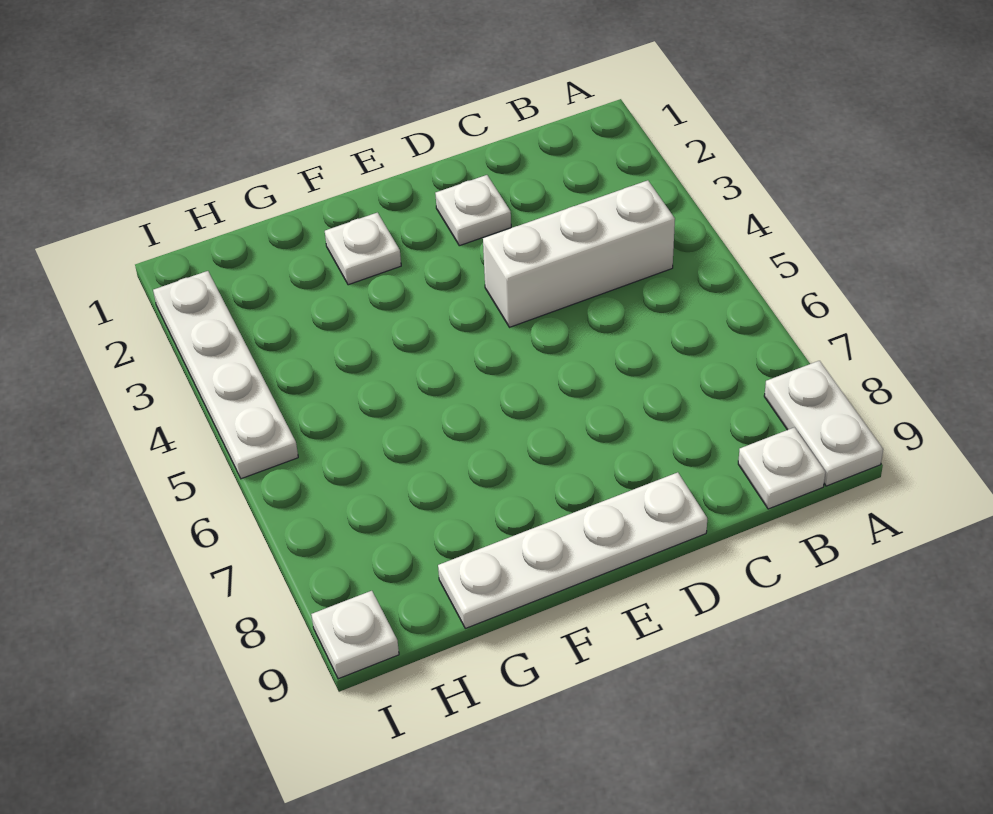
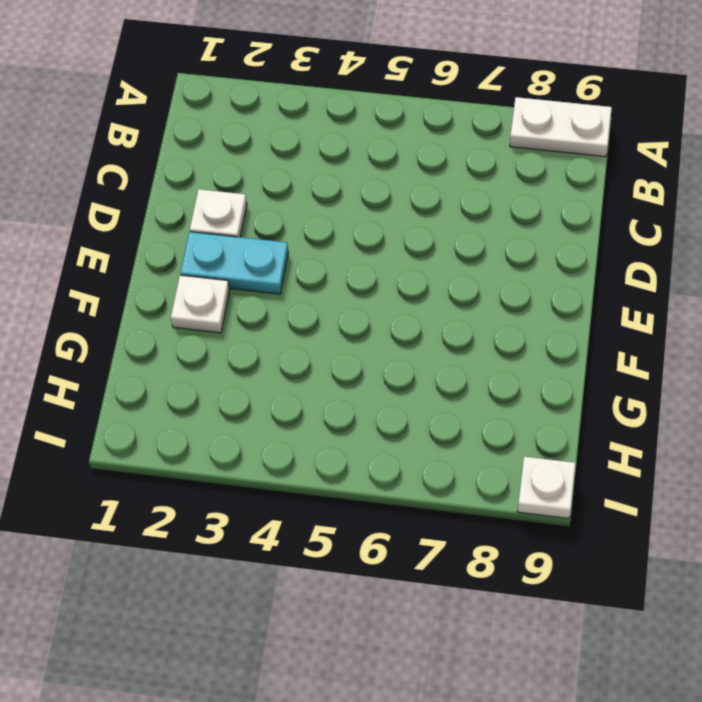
cyan plate E2:E3 level 1 -> none
none -> white brick B4:D4 level 1
none -> white plate B9 level 1

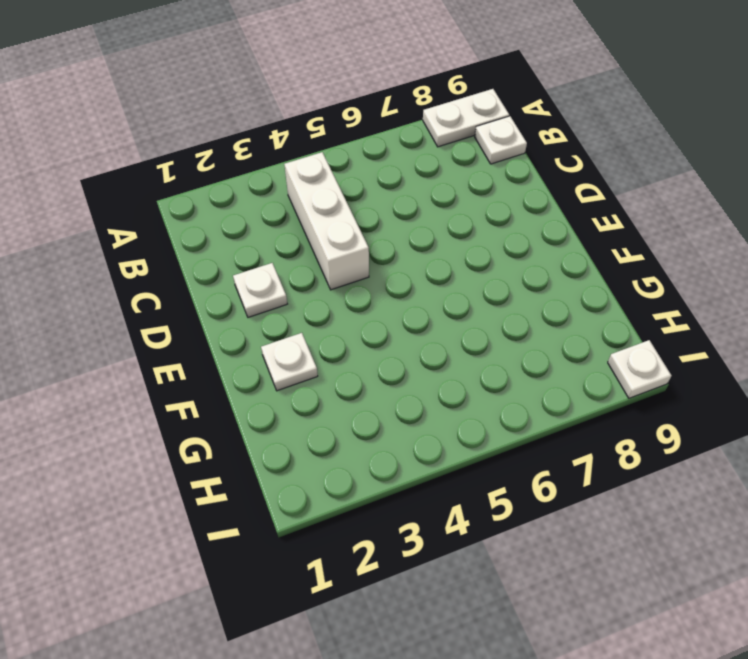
none -> white plate D9:G9 level 1
none -> white plate I2:I5 level 1

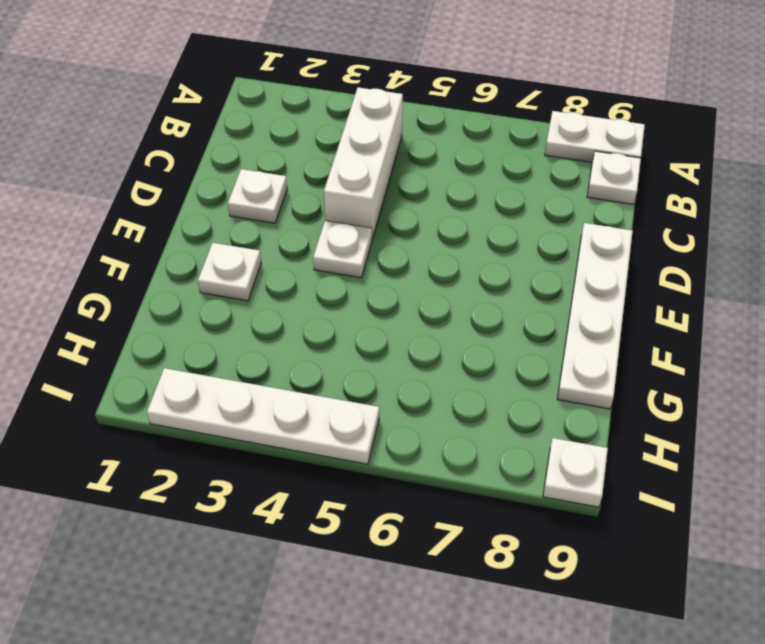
white plate E4 level 1 -> none

